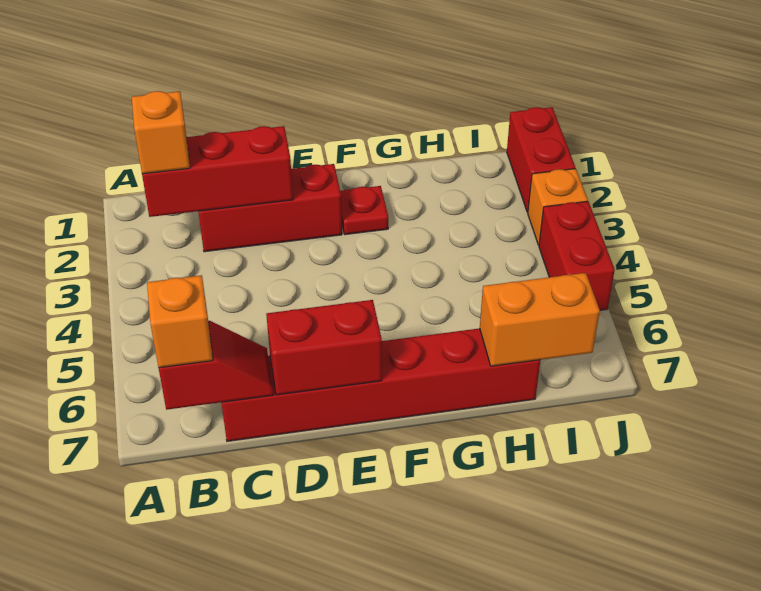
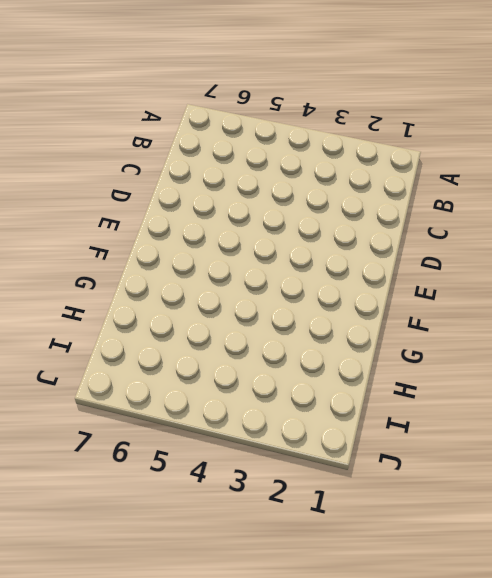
none -> red brick C2:E2 level 1
none -> red brick C7:H7 level 1
none -> red plate F2 level 1

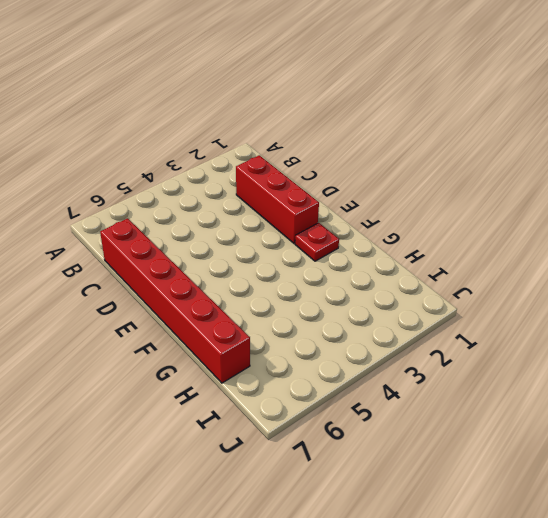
none -> red brick J1:J2 level 1
none -> orange brick J3 level 1
none -> red brick J4:J5 level 1

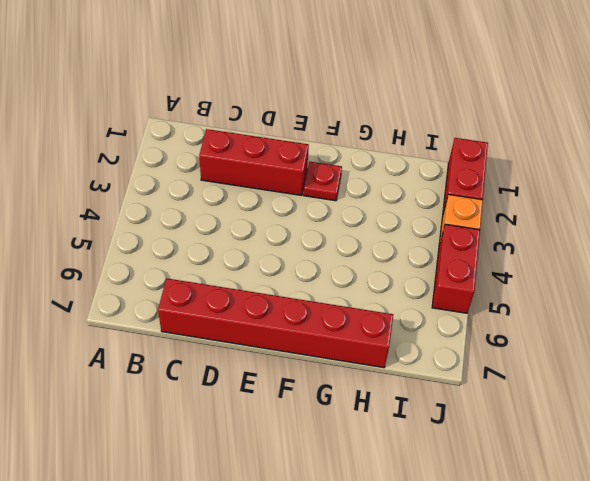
none -> red brick B2:D2 level 2
none -> red slope B7:C7 level 2 top B
none -> red brick D7:E7 level 2

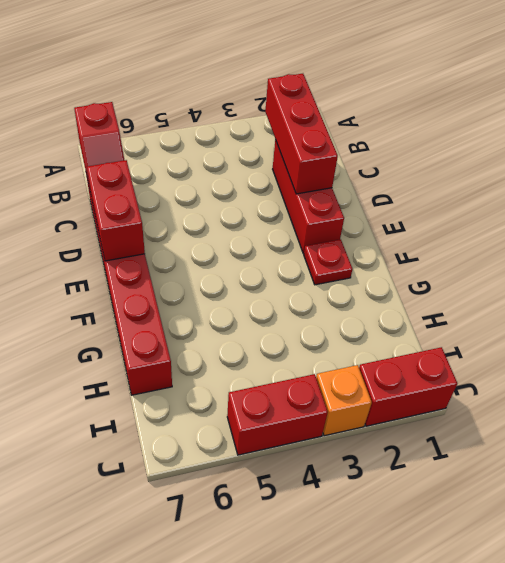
none -> orange brick H7:I7 level 2
none -> orange brick B2 level 3
none -> orange brick B7 level 3

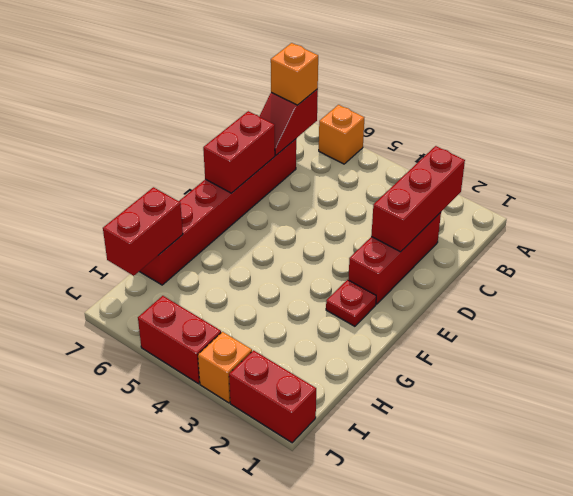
orange brick A6 level 1 -> orange brick B2 level 3
red brick H7:I7 level 2 -> orange brick H7:I7 level 2

